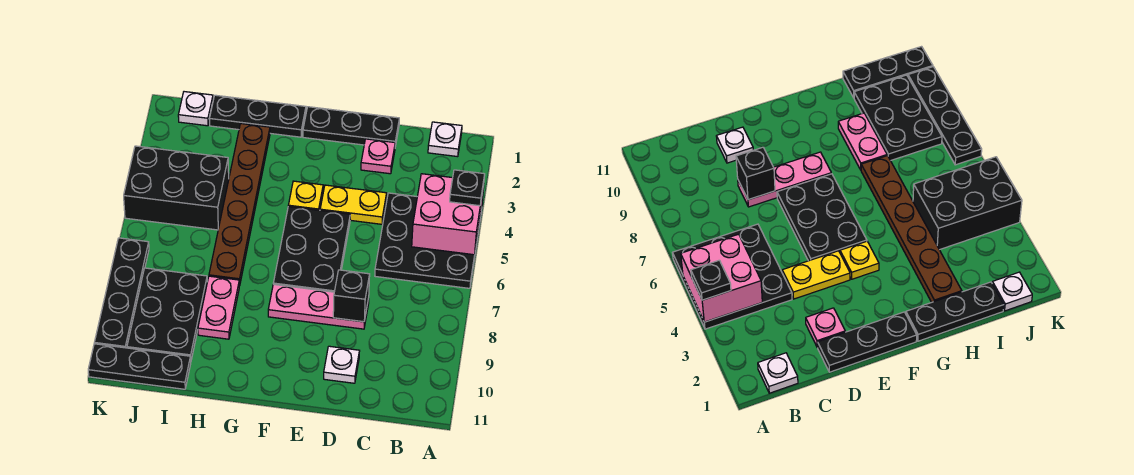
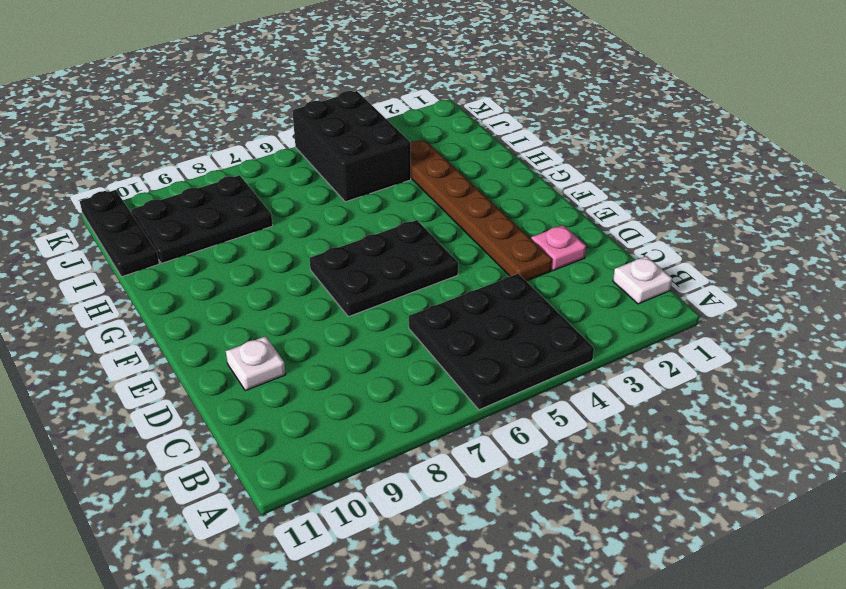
brown plate D3:I3 level 1 -> brown plate H2:H7 level 1
none -> black plate D1:F1 level 1
none -> yellow plate D4:E4 level 1
none -> pink plate D8:F8 level 1

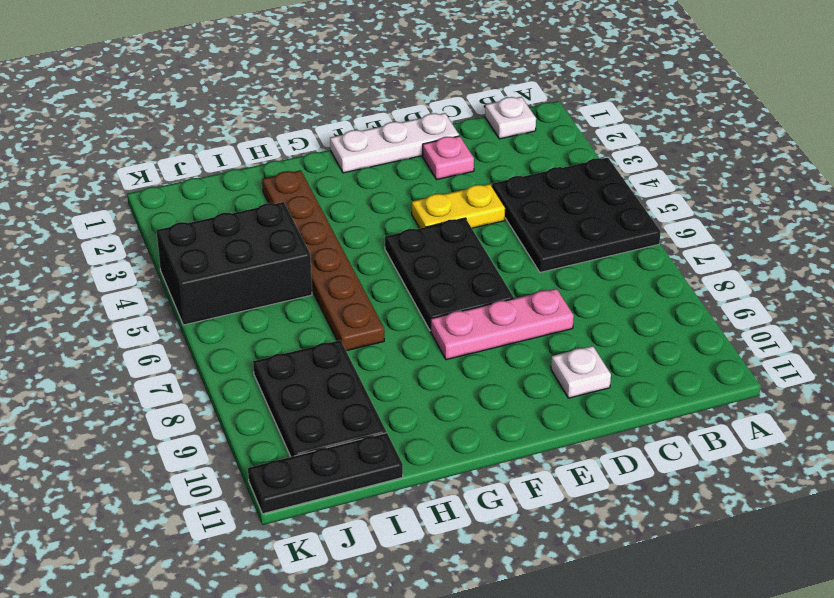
white plate D1:F1 level 1 -> black plate D1:F1 level 1
none -> yellow plate F4 level 1
none -> black plate G1:I1 level 1
none -> pink plate H8:H9 level 1

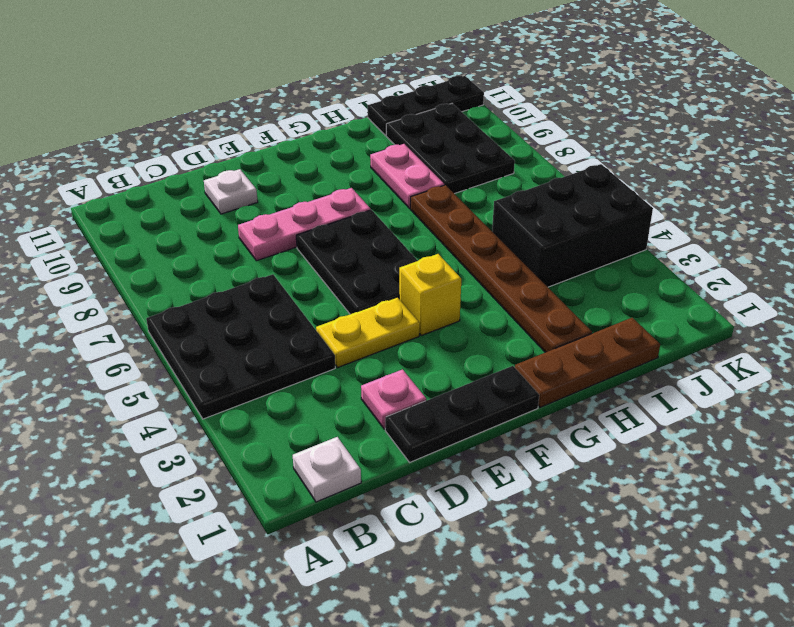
yellow brick F4 level 1 -> yellow plate F4 level 1
brown plate G1:I1 level 1 -> black plate G1:I1 level 1
none -> white plate J1 level 1
none -> black plate K7:K10 level 1
none -> pink brick A4:B5 level 2

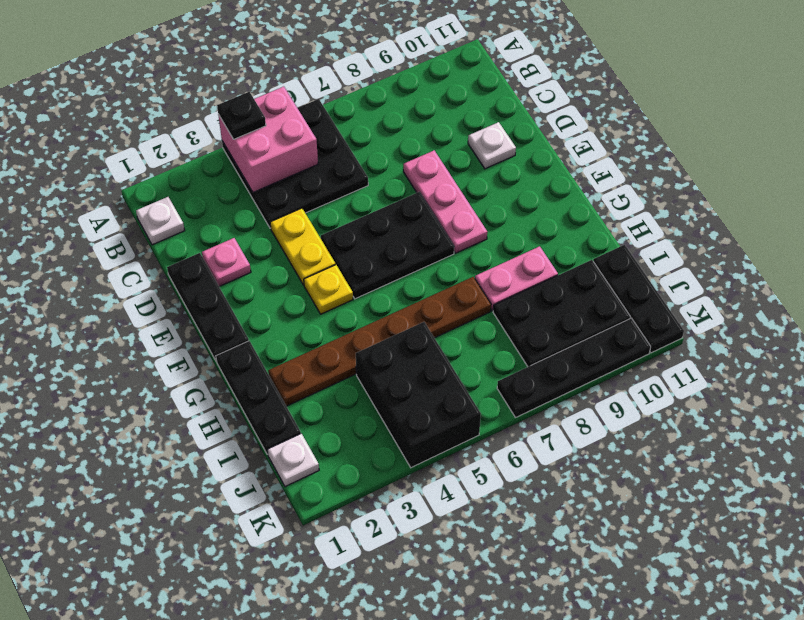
none -> black brick D8 level 2

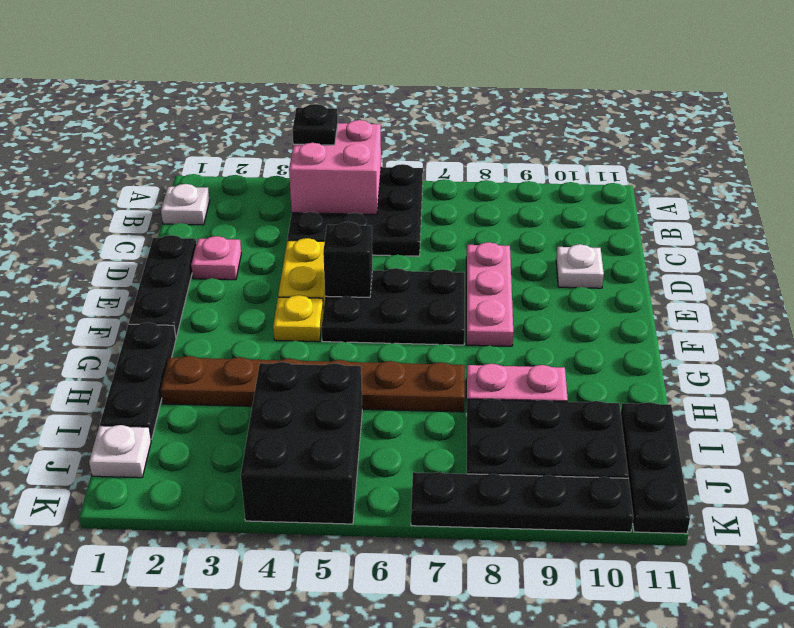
black brick E5 level 2 -> black brick D8 level 2

